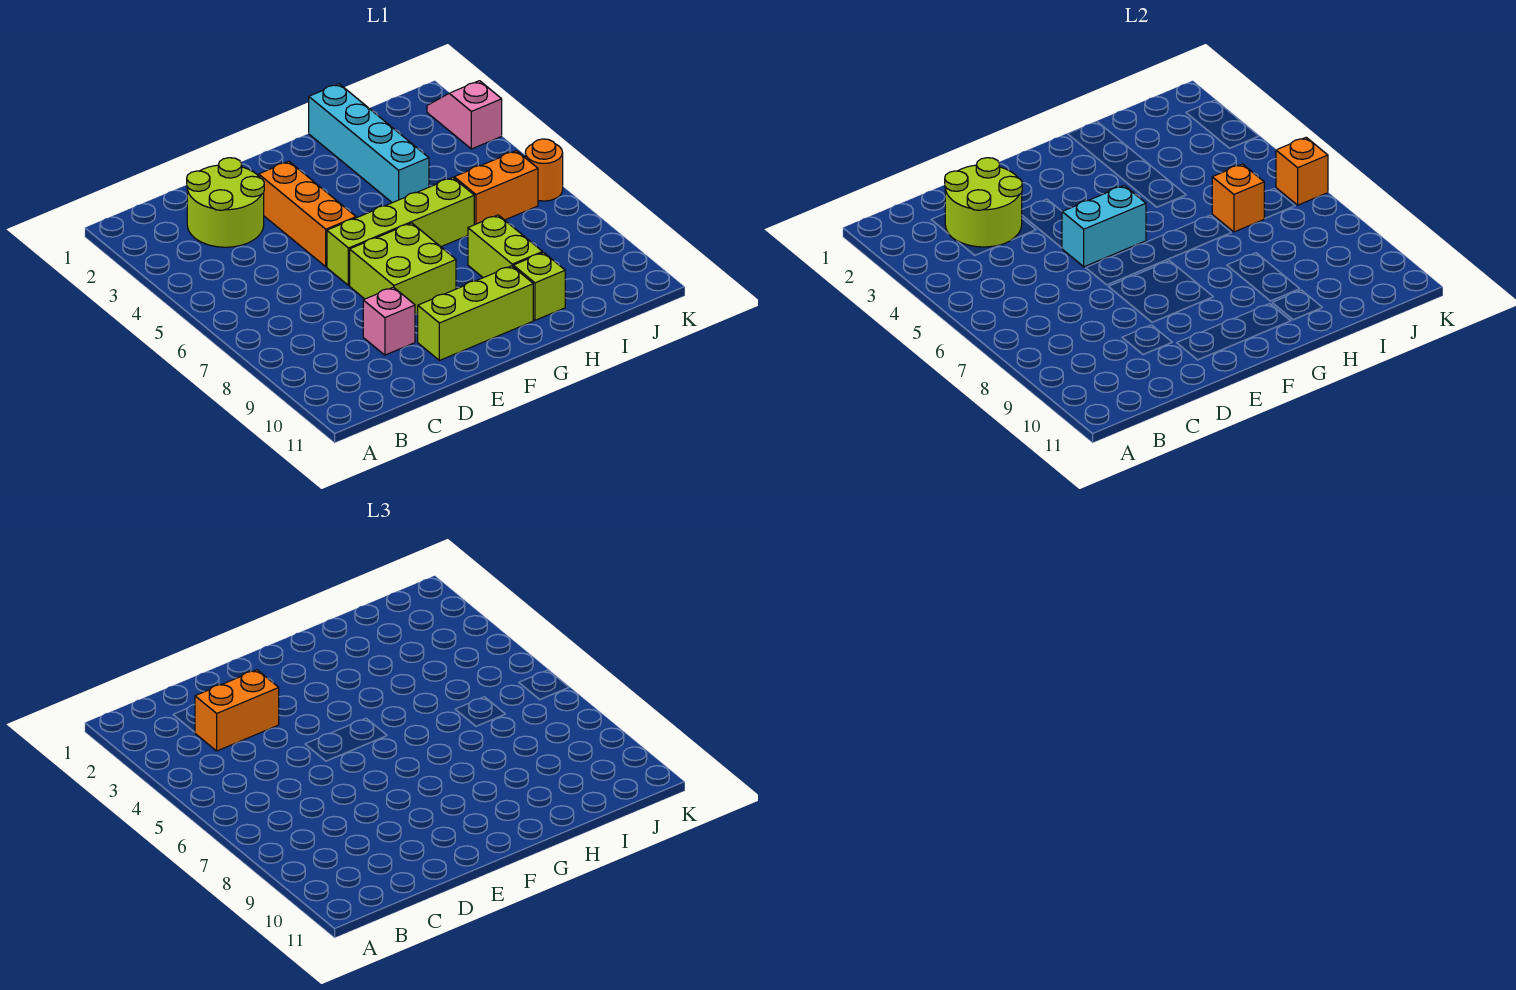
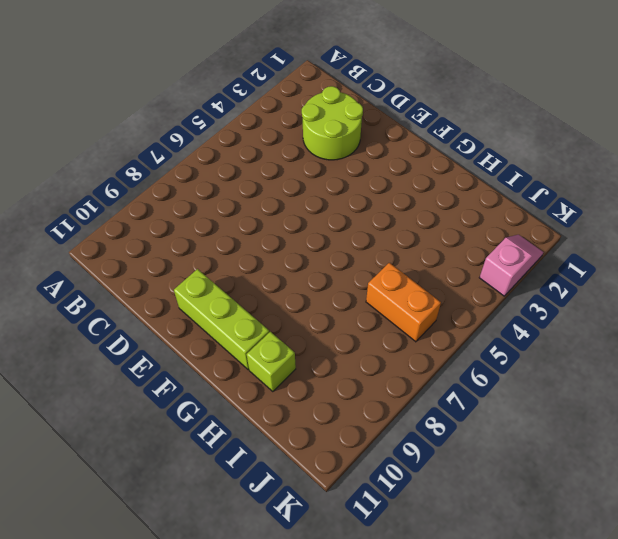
none -> pink brick D9 level 1
none -> orange brick E3:E5 level 1
none -> lime brick E6:H6 level 1

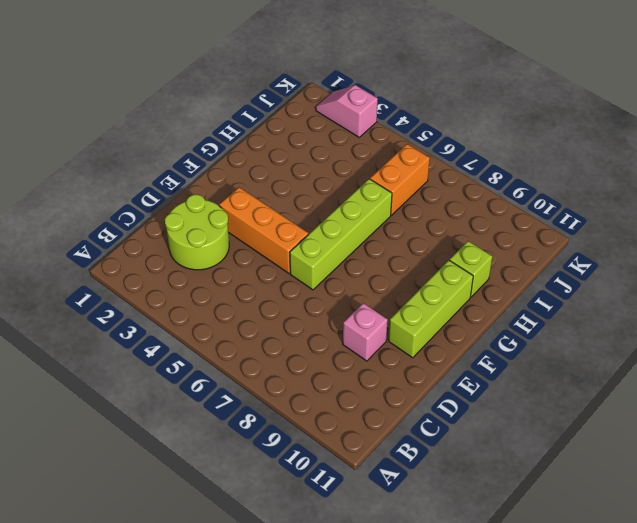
none -> lime brick E7:F8 level 1
none -> cyan brick H1:H4 level 1
none -> lime brick H8:H9 level 1

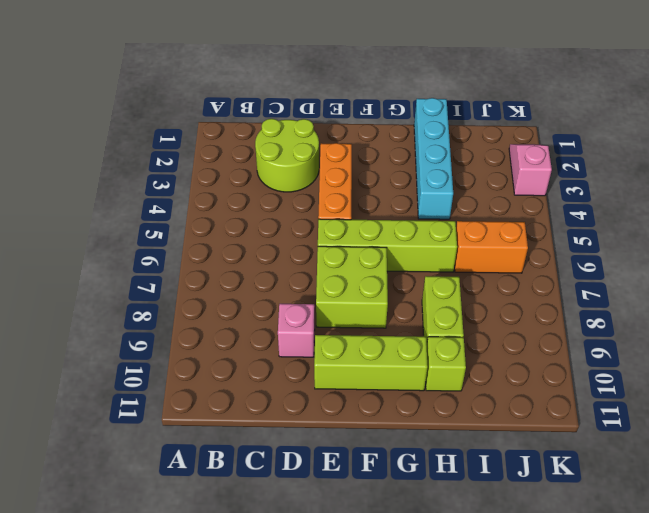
none -> orange round brick K6 level 1
none -> lime round brick C2:D3 level 2
none -> cyan brick E5:F5 level 2

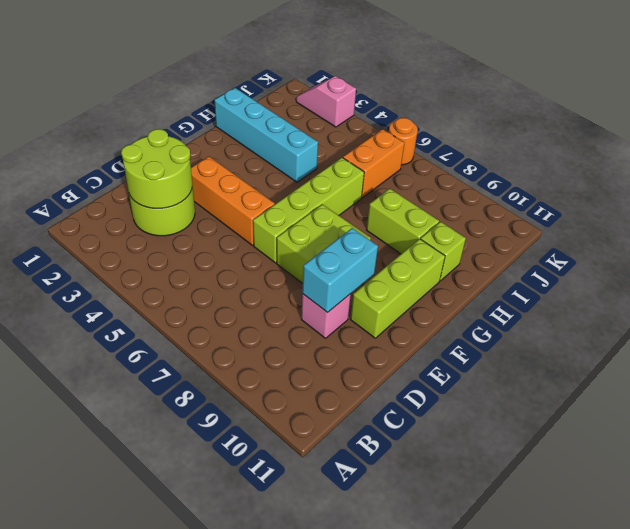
cyan brick D9:E9 level 2 -> cyan brick E5:F5 level 2
none -> orange brick I6 level 2
none -> orange brick K6 level 2
none -> orange brick C3:D3 level 3

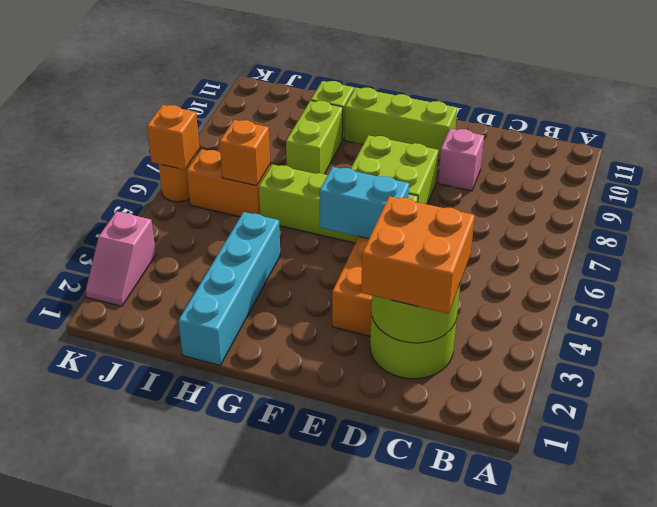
orange brick C2:D3 level 3 -> orange brick C3:D3 level 3

